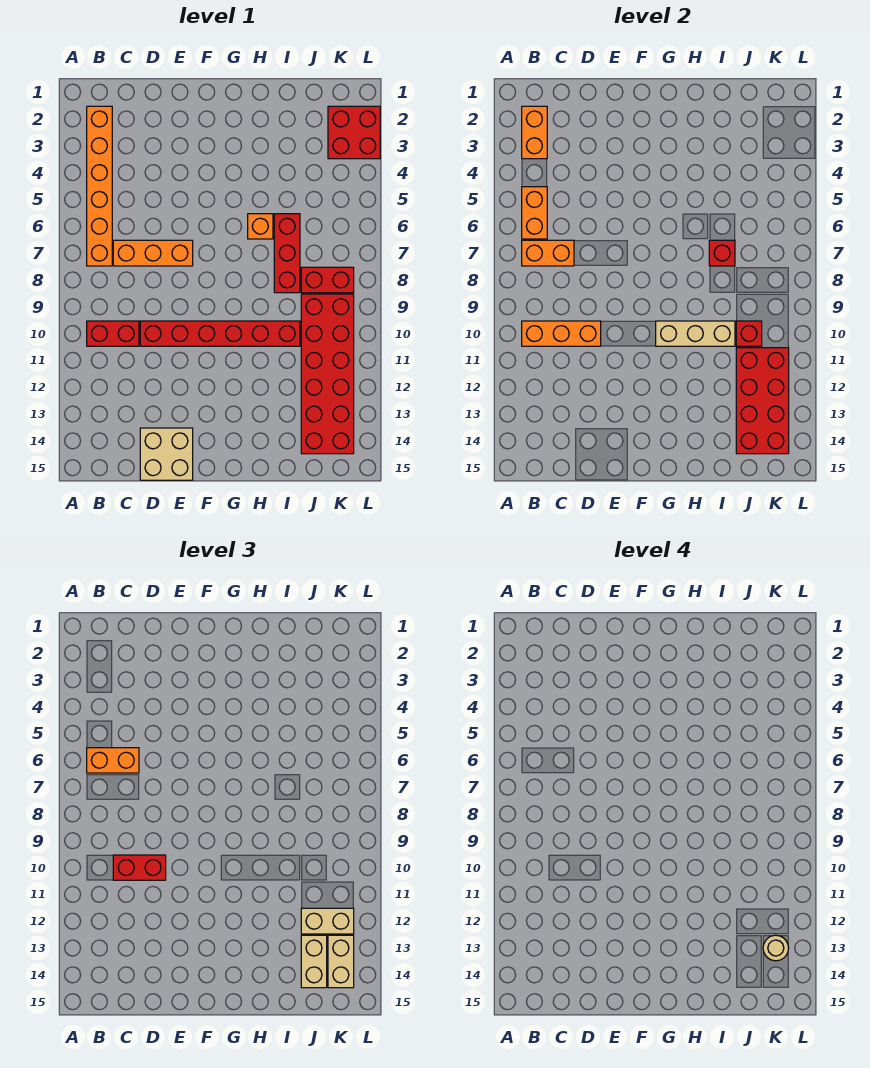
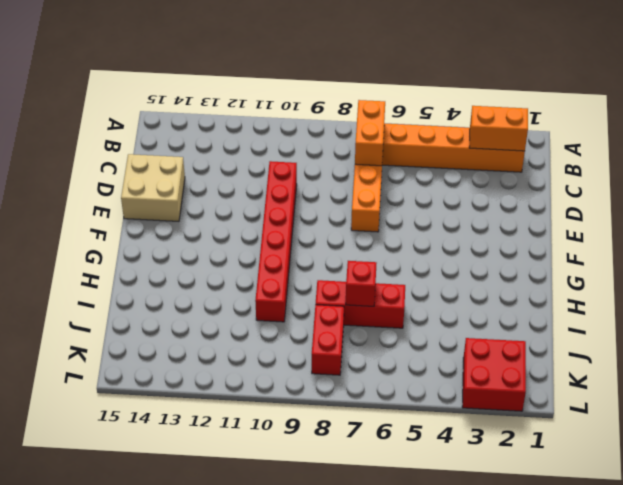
none -> red brick B10:C10 level 1
none -> orange brick H6 level 1
none -> red brick J9:K14 level 1

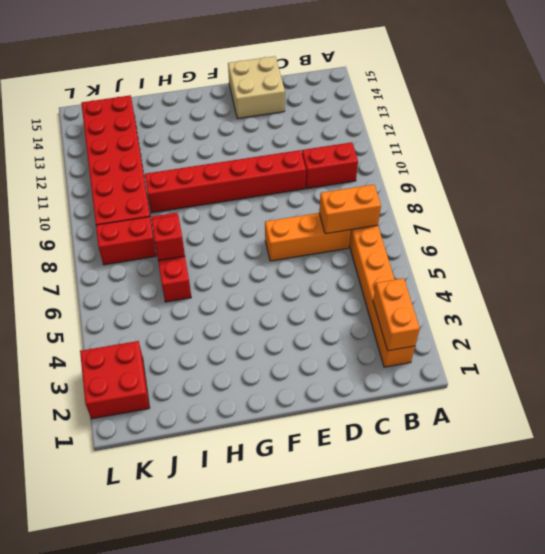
none -> orange brick H6 level 1
none -> orange brick B5:B6 level 2
none -> orange brick B10:D10 level 2

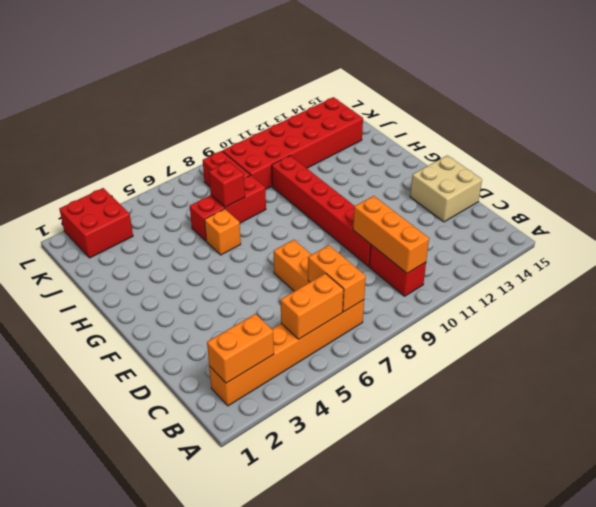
none -> tan brick G10:I10 level 2
none -> red brick J10 level 2
none -> red brick J11:K14 level 2

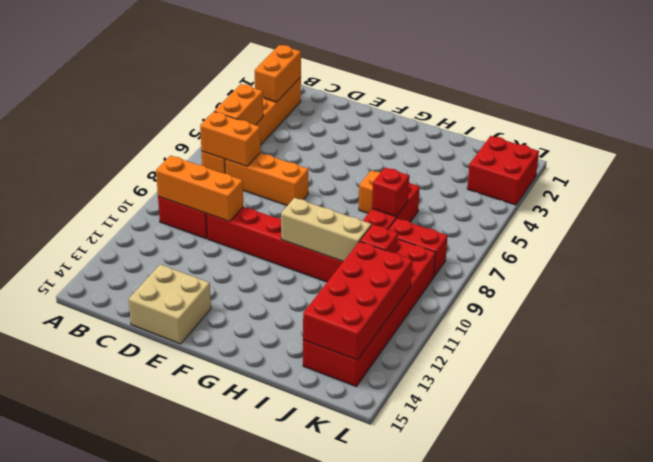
none -> orange brick B6:C6 level 3
none -> red brick C10:D10 level 3
none -> tan brick J12:K12 level 3

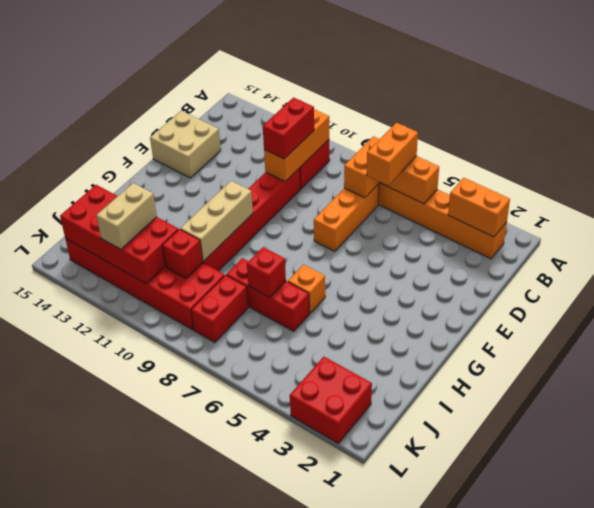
none -> tan brick J13:J14 level 3
none -> tan brick K13:K14 level 3
none -> tan round brick K13 level 4

